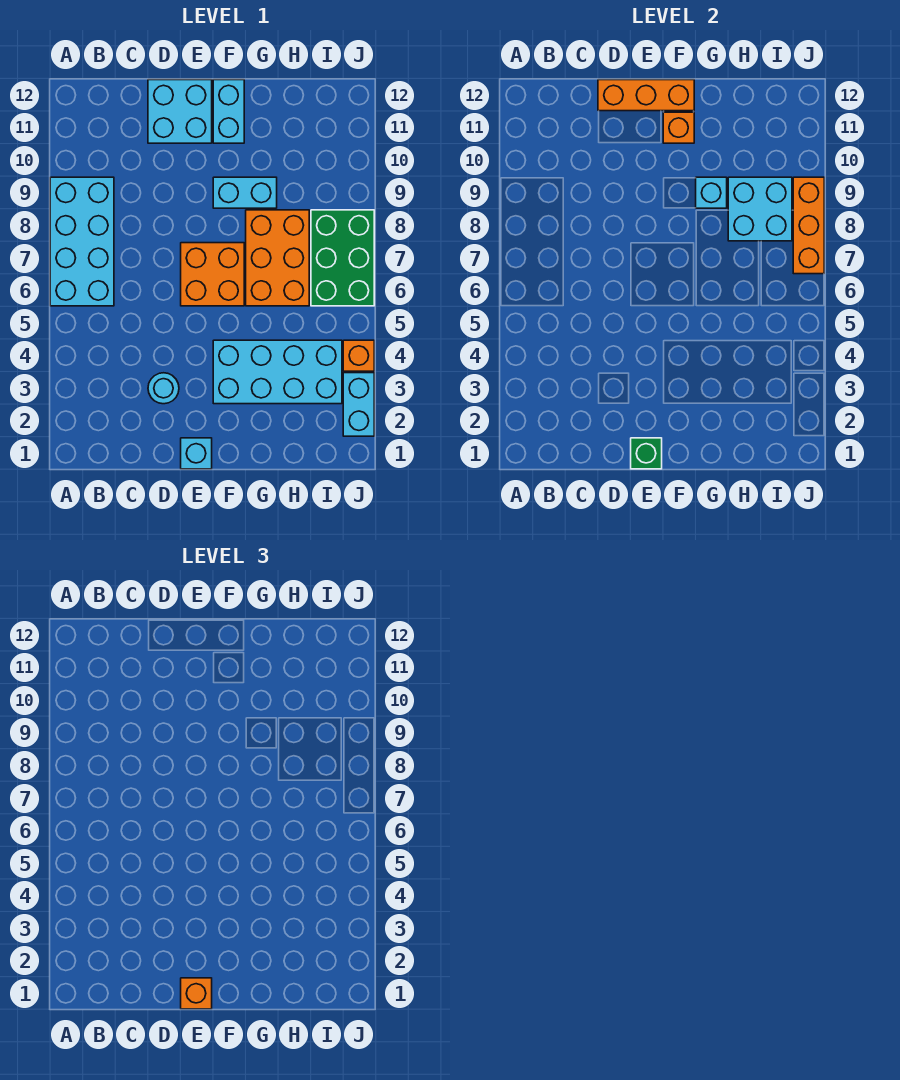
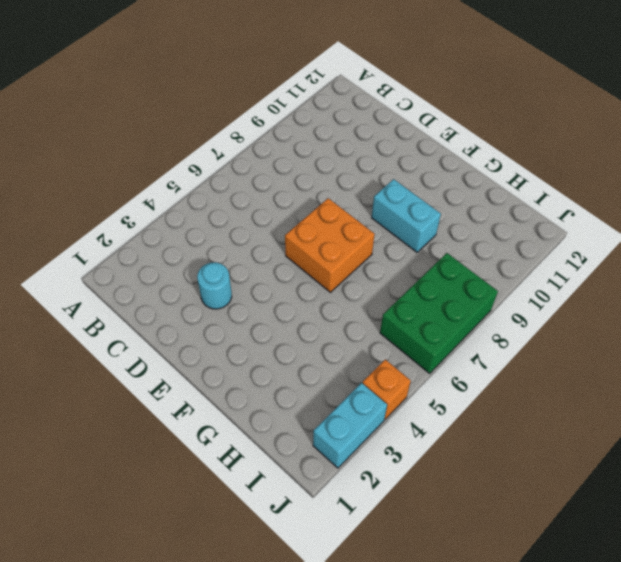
none -> cyan brick A6:B9 level 1
none -> cyan brick D11:E12 level 1
none -> cyan brick E1 level 1

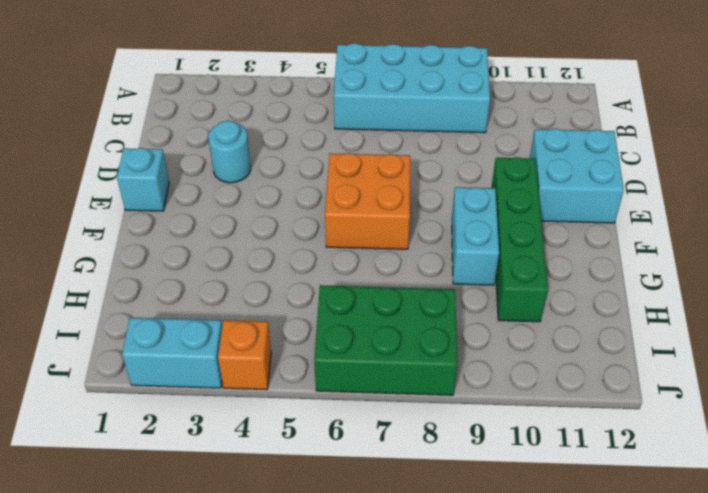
green brick E10:H10 level 1 -> none
none -> cyan brick F3:I4 level 1
none -> cyan brick F11:F12 level 1
none -> orange brick G6:H8 level 1

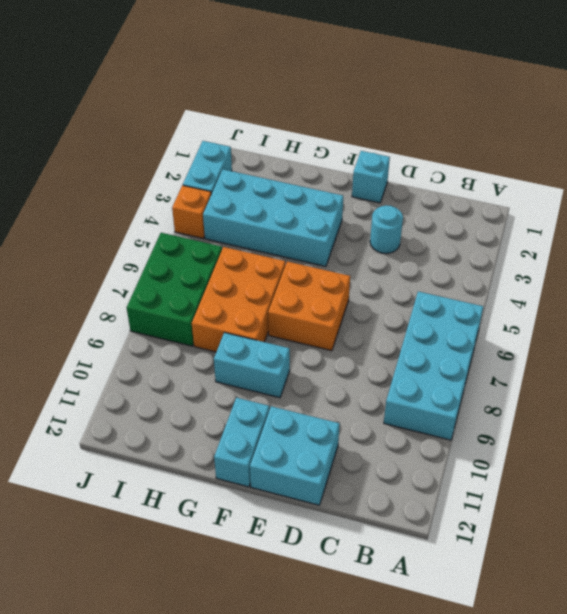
none -> orange brick D12:F12 level 2
none -> green brick E1 level 2
none -> orange brick F11 level 2

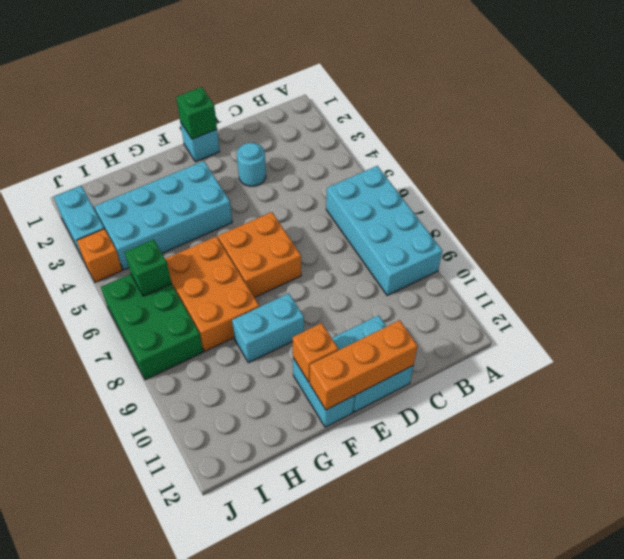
green brick I6 level 2 -> none
none -> cyan brick G9 level 2
none -> cyan brick H8:I9 level 2
none -> orange brick J7:J9 level 2

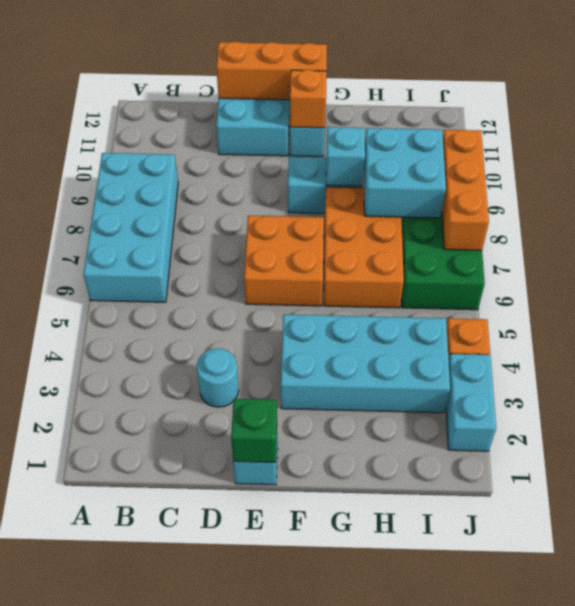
none -> orange brick E1 level 3

